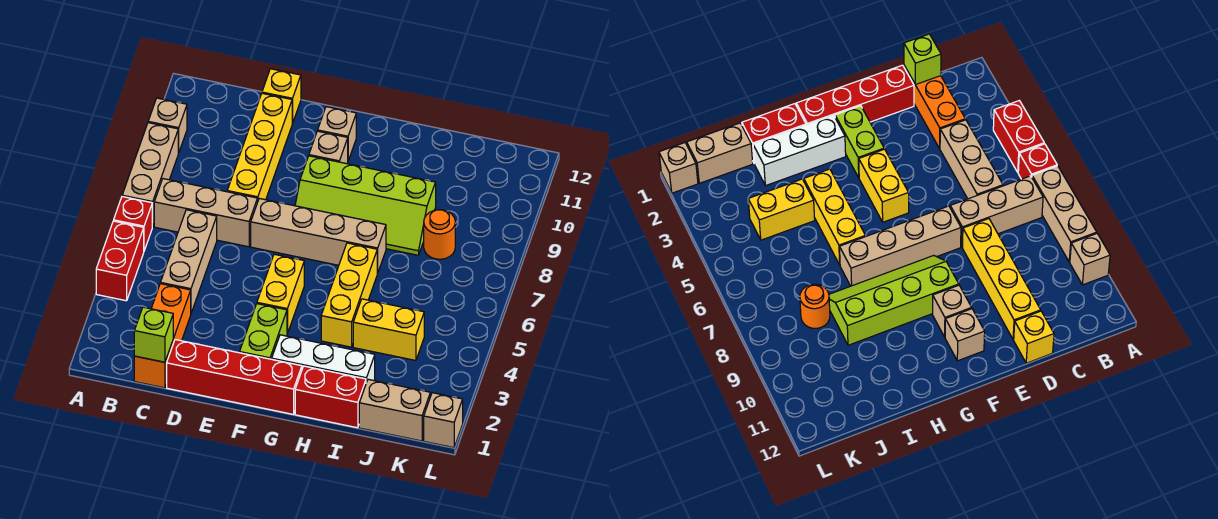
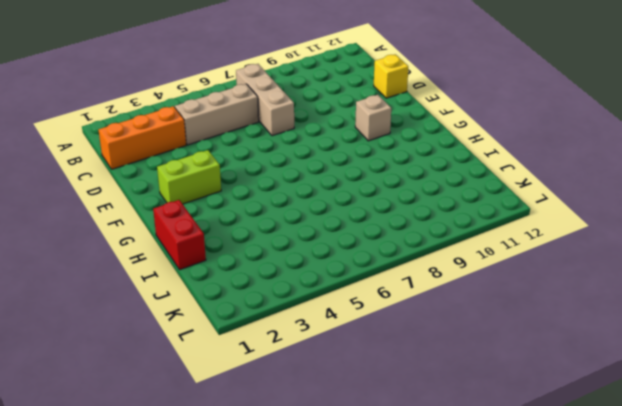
none -> red brick A4:A5 level 1
none -> red brick A6 level 1
none -> tan brick A7:A9 level 1

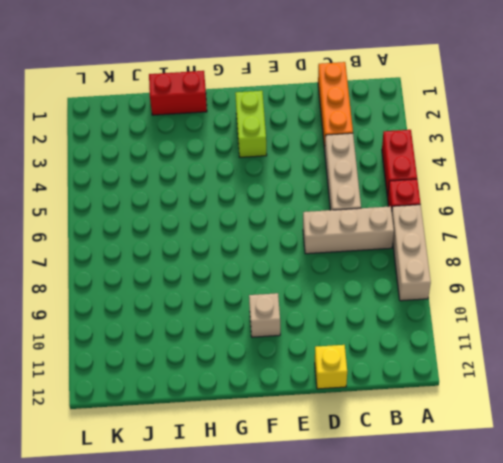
none -> tan brick A10 level 1
none -> red brick D1:G1 level 1
none -> yellow brick D8:D11 level 1

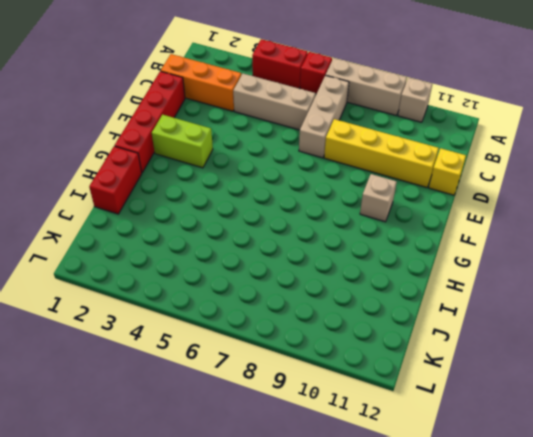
none -> tan brick E7:H7 level 1
none -> yellow brick F4:F5 level 1
none -> lime slope F8:I9 level 1 top 9

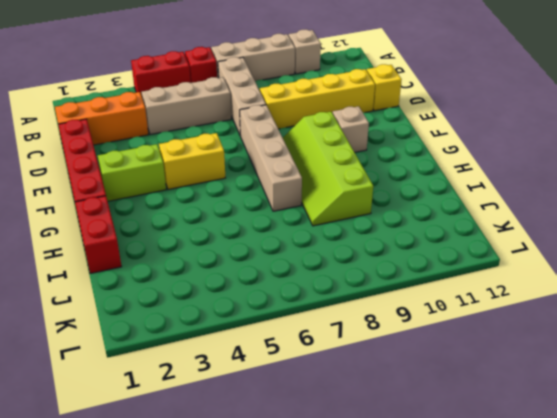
none -> tan brick F11 level 1
none -> white brick G2:I2 level 1
none -> yellow brick H4:H6 level 1

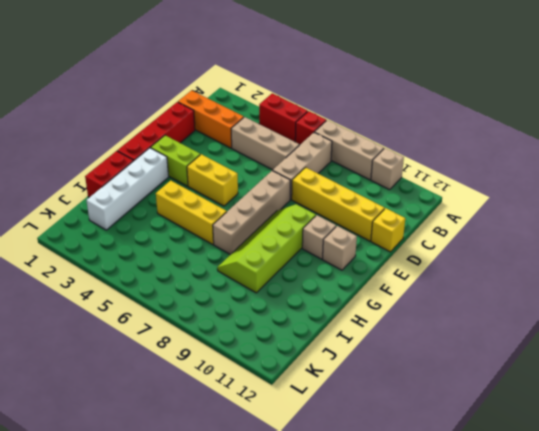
white brick G2:J2 level 1 -> white brick G2:I2 level 1
none -> yellow brick I4:J4 level 1
none -> tan brick J1:K1 level 1
none -> orange round brick J8 level 1

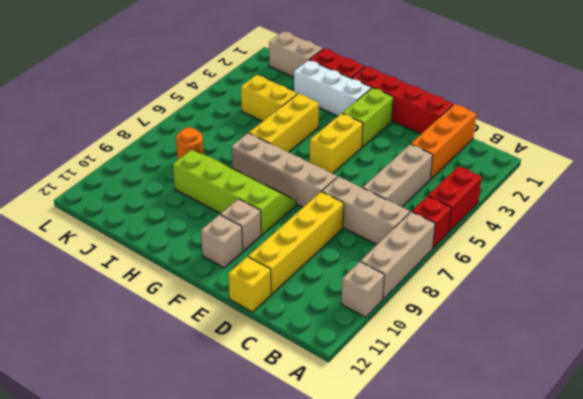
none -> tan brick L1 level 1
none -> lime brick C1 level 2

